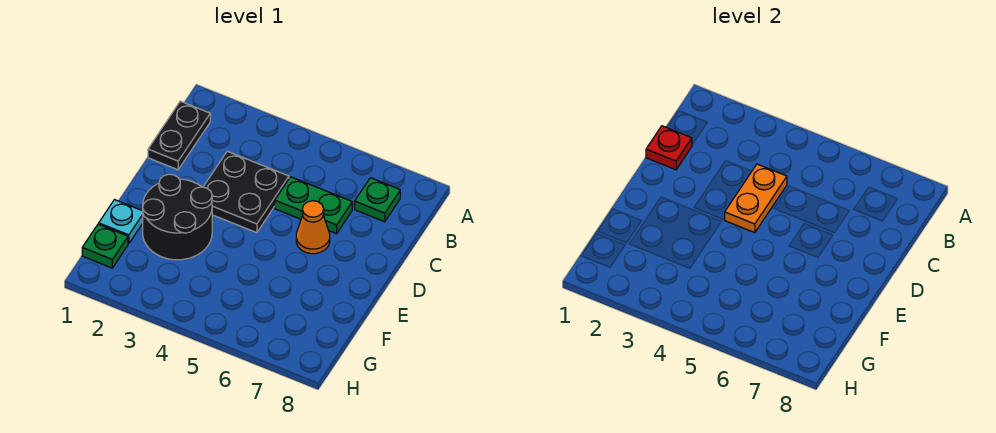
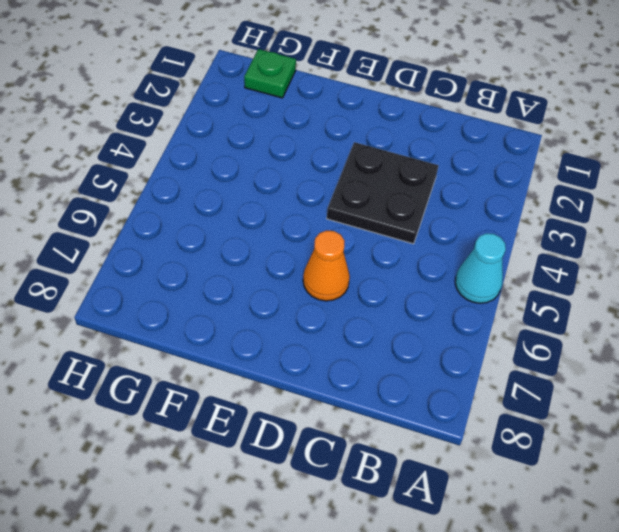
cyan cone A5 level 1 -> none
none -> black plate B1:C1 level 1
none -> green plate B7 level 1

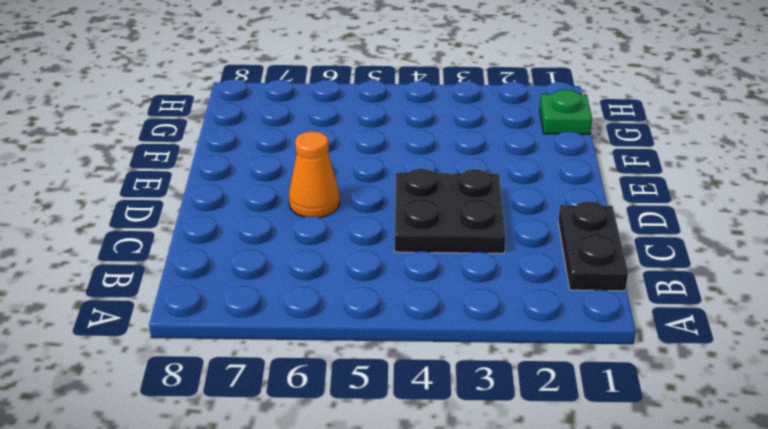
none -> green plate B7 level 1
none -> green plate C5:C6 level 1

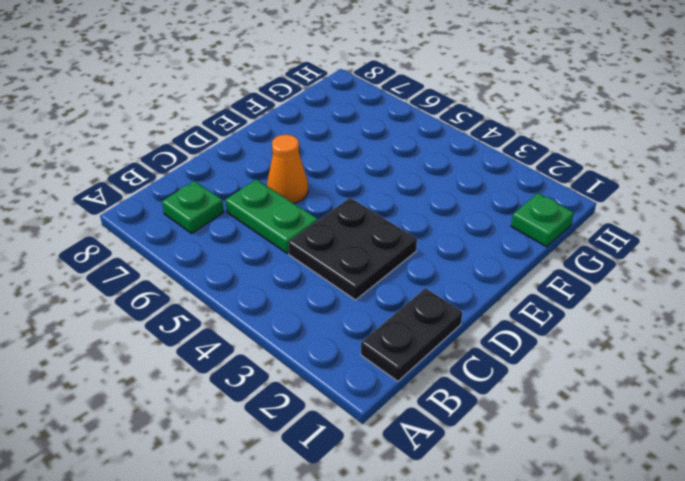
none -> black round brick E2:F3 level 1
none -> cyan plate F1 level 1

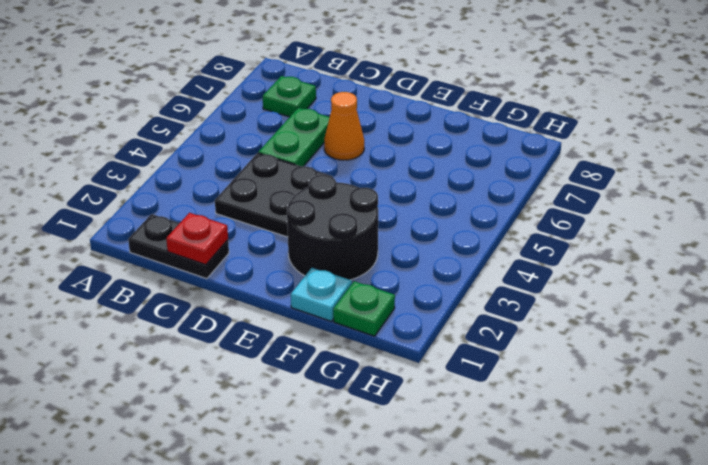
none -> orange plate C4:D4 level 2

